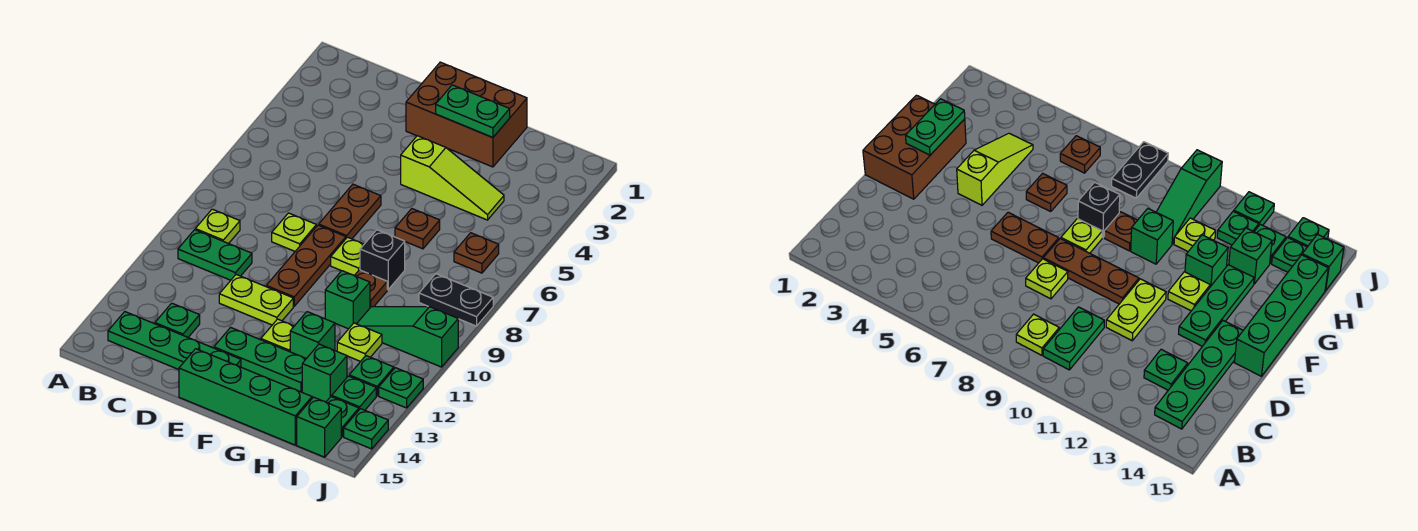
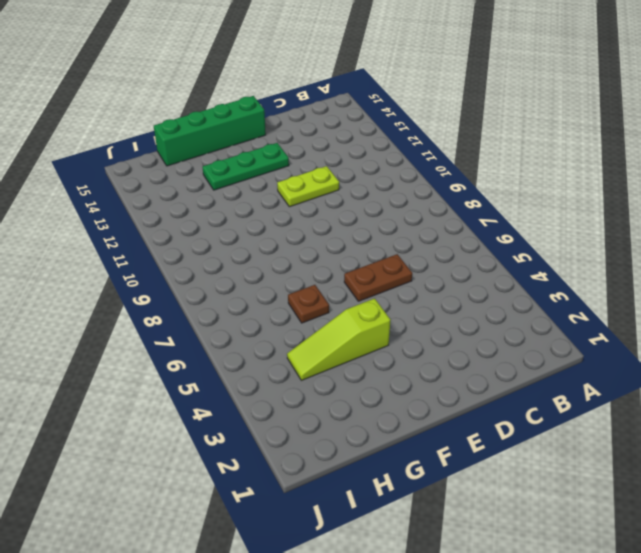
brown plate D6:E6 level 1 -> brown plate E6:E7 level 1
none -> lime plate B9 level 1
none -> green plate B10:C10 level 1
none -> green plate B14:E14 level 1
none -> green plate C13 level 1

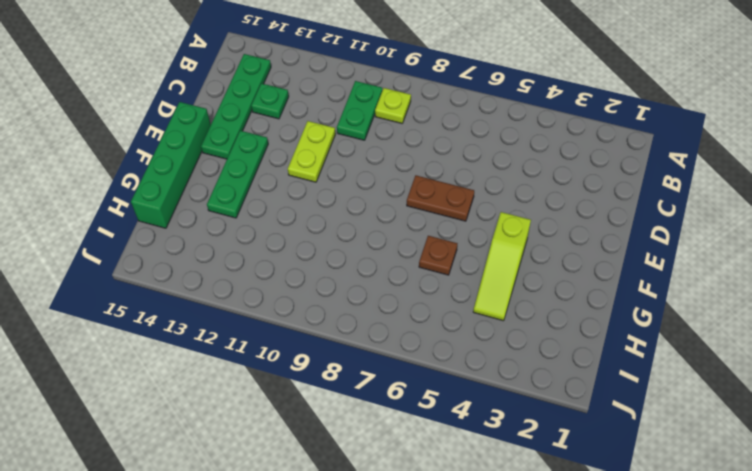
none -> lime plate D8 level 1
none -> brown brick E1:G2 level 1
none -> brown plate E8:E10 level 1
none -> lime plate F8 level 1

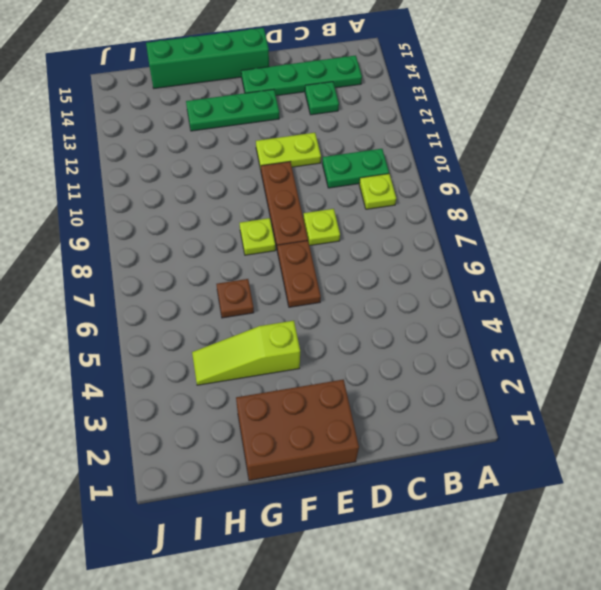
none -> lime plate F12 level 1
none -> black brick G8 level 1
none -> brown plate G9 level 1
none -> green brick G10 level 1

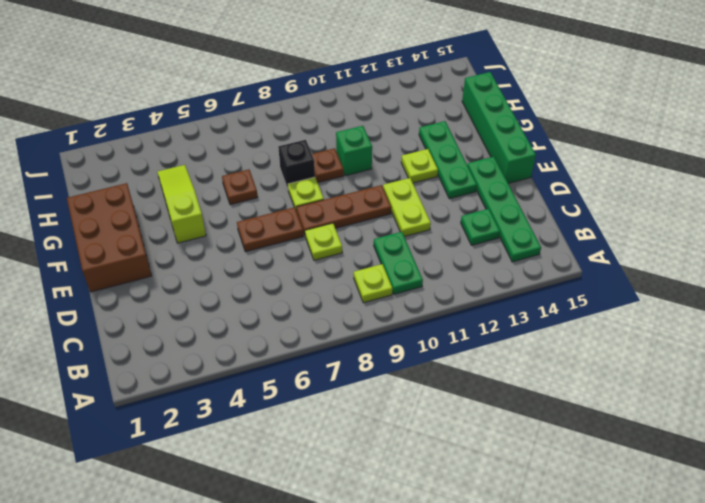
none -> green brick G12 level 1
none -> green slope H10:J10 level 1 top J
none -> lime plate H11 level 1
none -> green brick H13 level 1

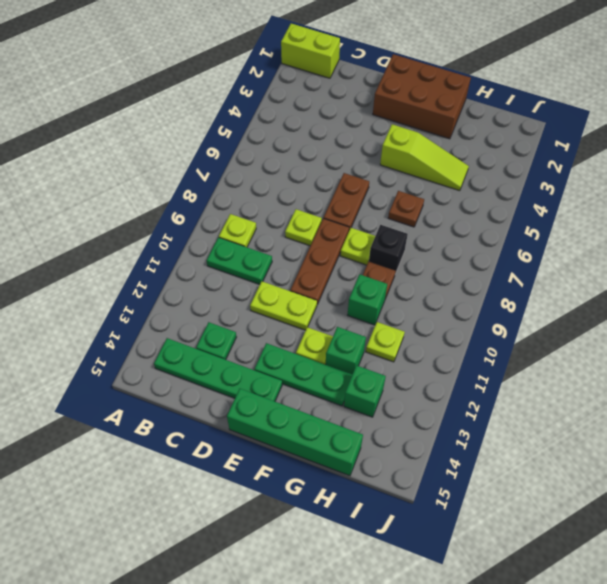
lime brick A1:B1 level 1 -> none
none -> green slope H10:J10 level 1 top J
none -> brown plate I6 level 1
none -> black plate I8:J8 level 1
none -> green plate I12 level 1

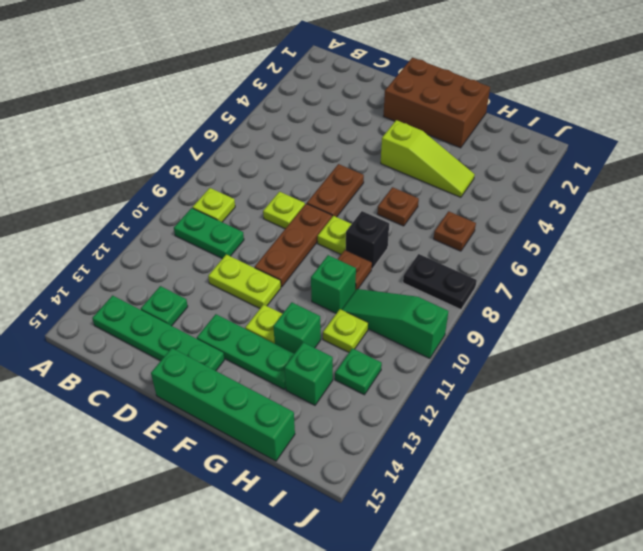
none -> green plate I13 level 1
none -> green plate I14 level 1
none -> green brick I15 level 1
none -> green plate J12 level 1

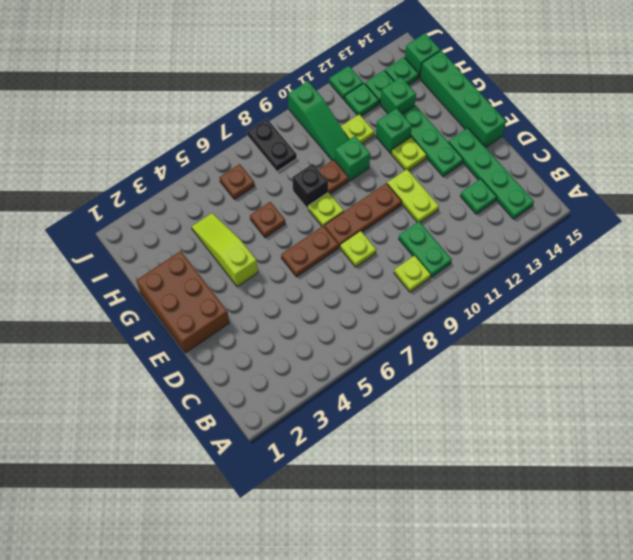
none -> green plate J14 level 1
none -> green plate F2:G2 level 2

